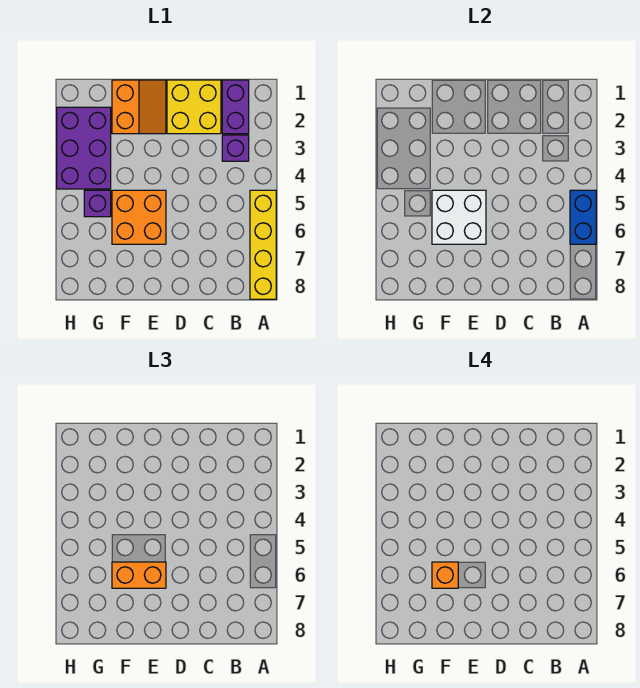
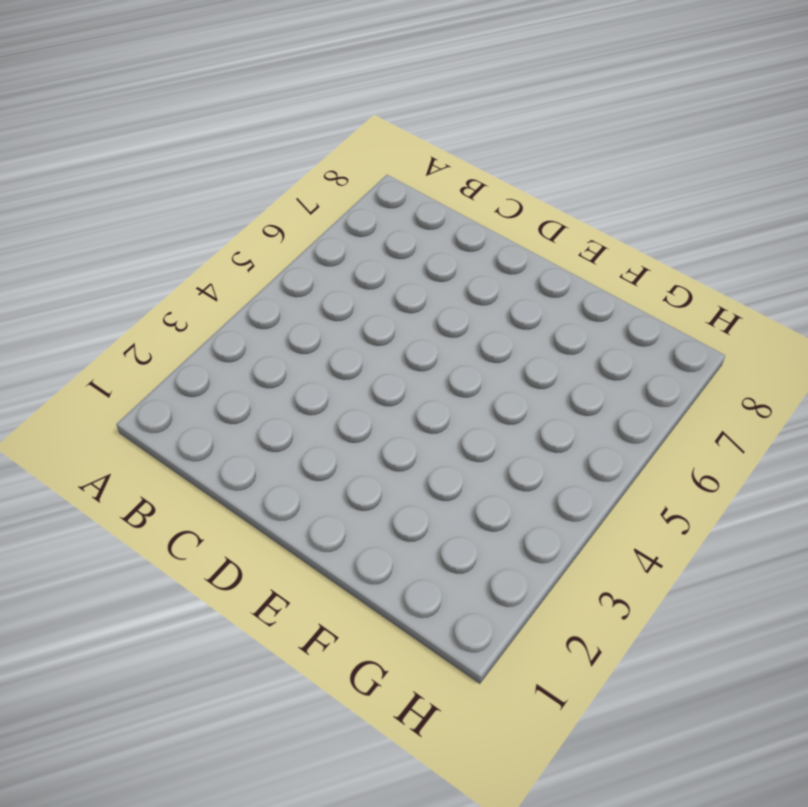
none -> yellow brick A5:A8 level 1
none -> purple brick B1:B2 level 1
none -> purple brick B3 level 1

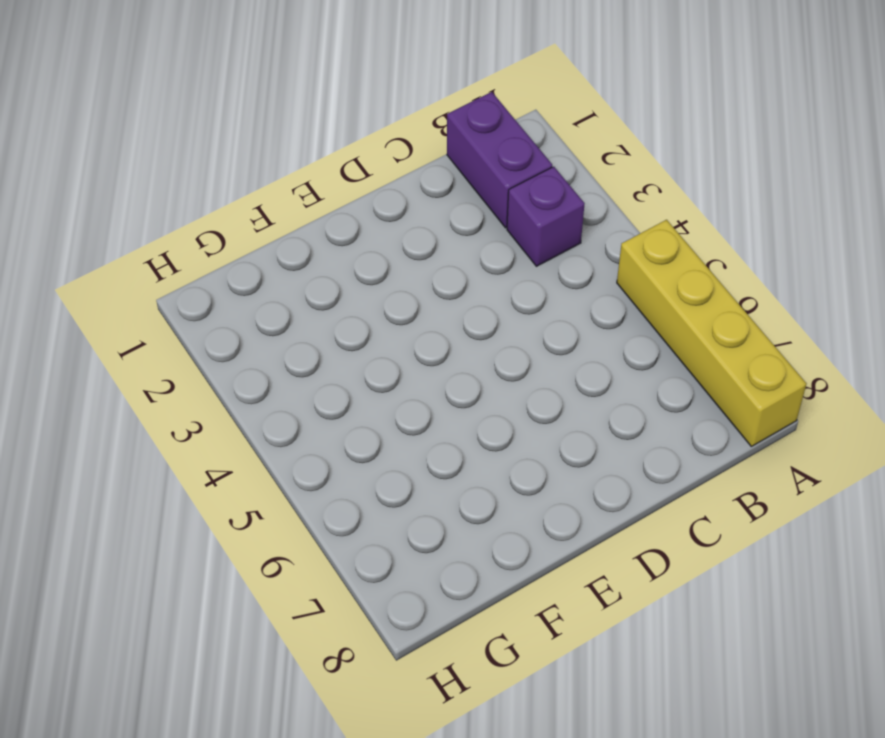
none -> yellow brick C1:D2 level 1
none -> orange slope E1:F2 level 1 top F
none -> orange brick E5:F6 level 1

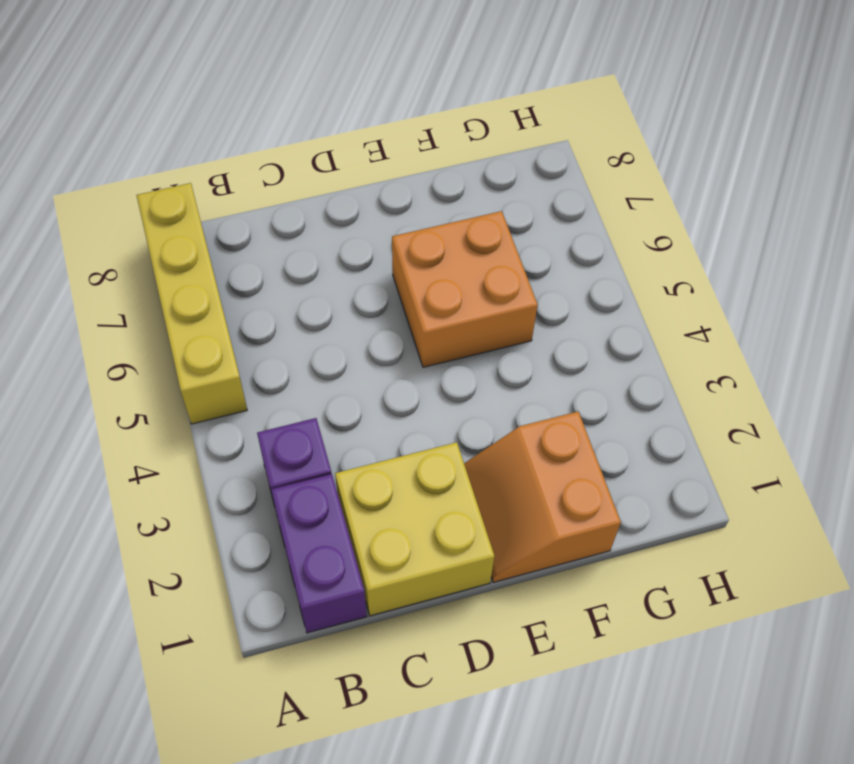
none -> purple brick G2:H4 level 1
none -> purple brick G5 level 1
none -> blue brick A5:A6 level 2

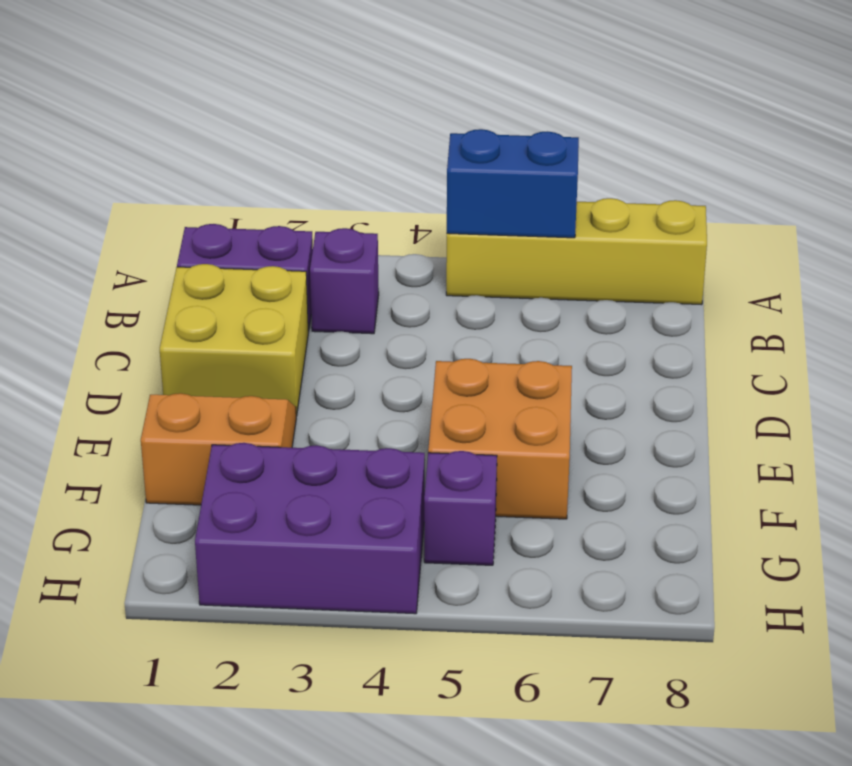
none -> white brick E5:F6 level 2
none -> orange brick E6:F6 level 3
none -> orange brick F6 level 4

